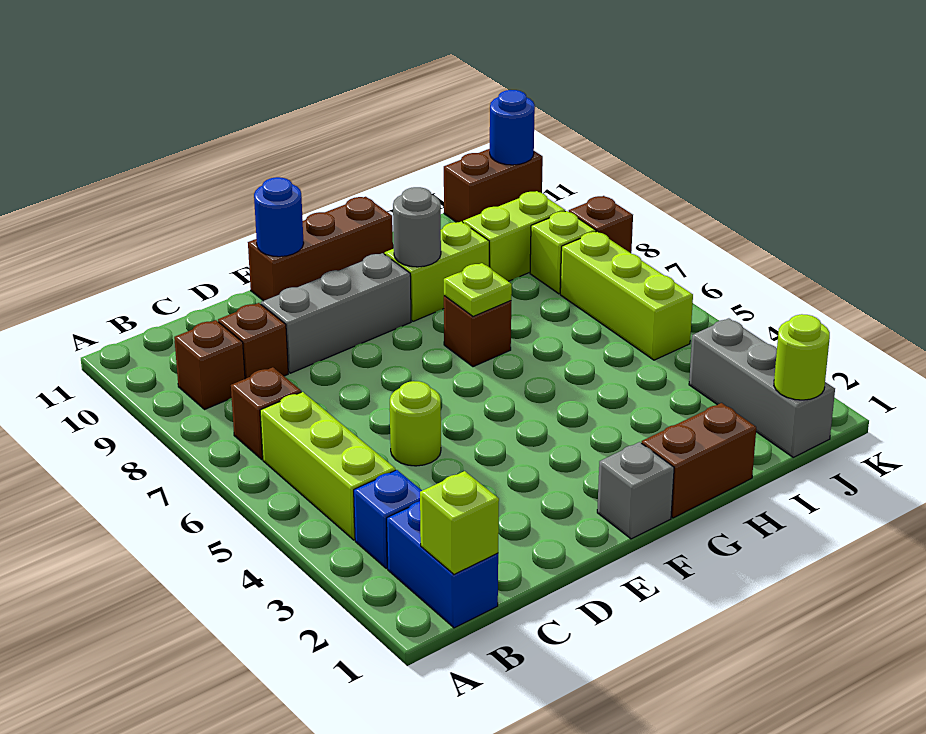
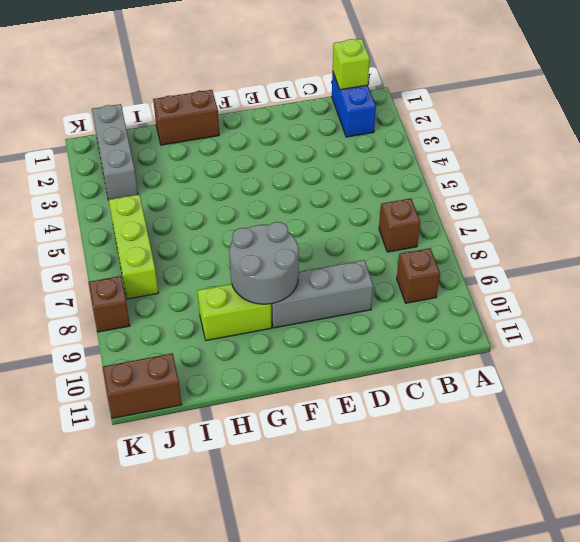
grey round brick F8:G9 level 2 -> grey round brick G9 level 2
none -> blue brick B3 level 1
none -> lime brick B4:B6 level 1
none -> brown brick C9 level 1

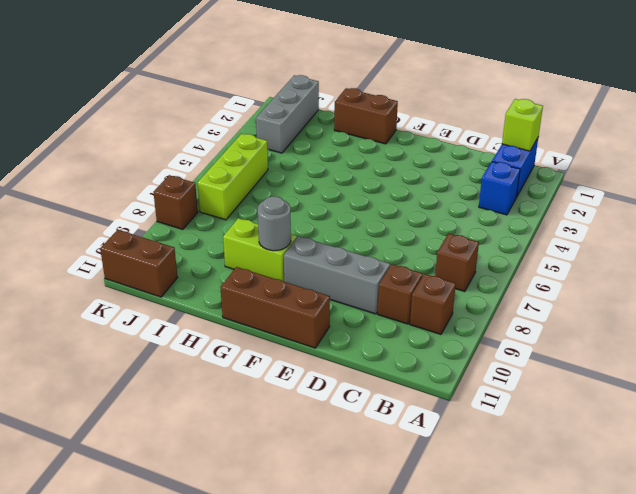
none -> lime brick B4:B6 level 1
none -> lime round brick D5 level 1
none -> grey brick F1 level 1

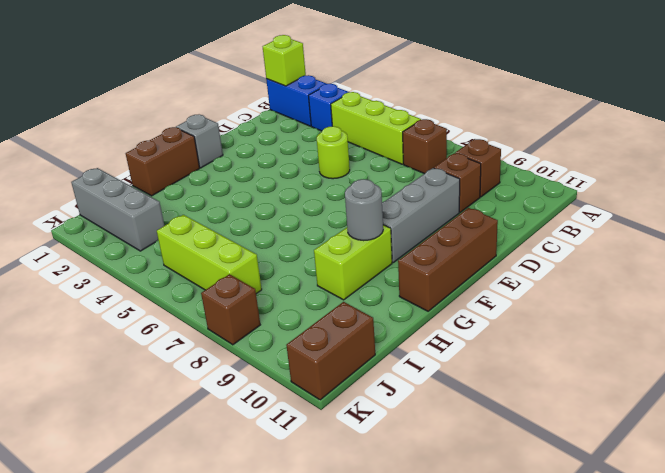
none -> brown brick G7 level 1
none -> lime brick I9:J9 level 1
none -> lime brick J8 level 1

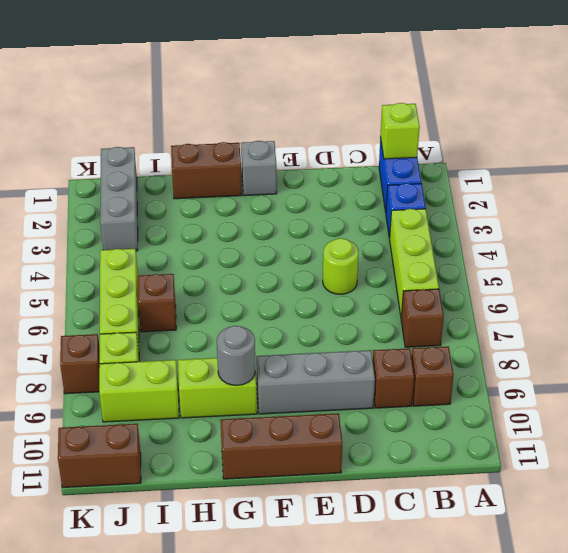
brown brick I6 level 1 -> brown brick G7 level 1
none -> blue round brick E11 level 2
none -> lime plate G7 level 2
none -> lime round brick J1 level 2

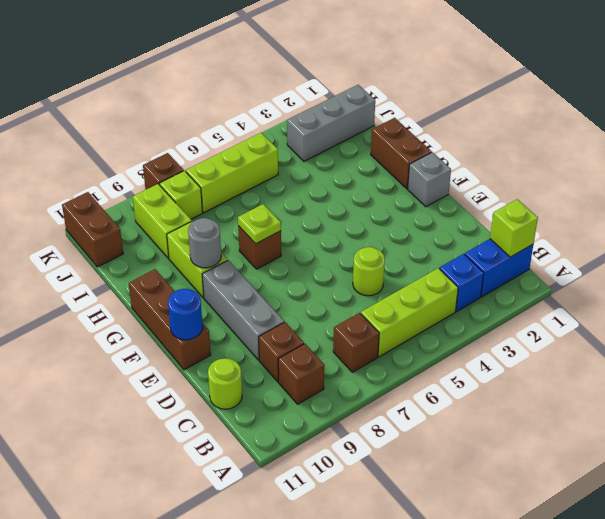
lime round brick C11 level 1 -> lime round brick J1 level 2
none -> blue round brick K11 level 2

